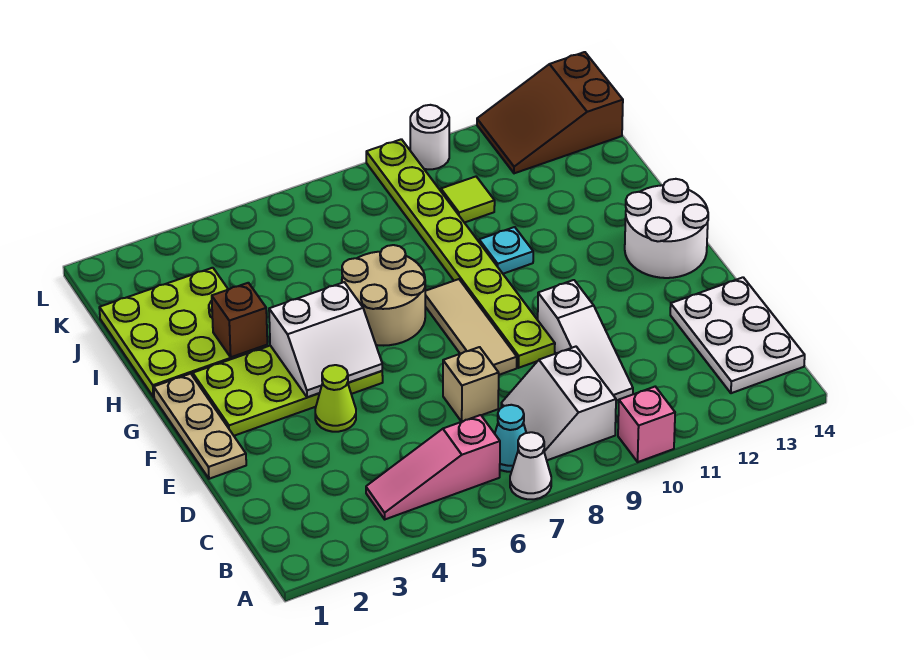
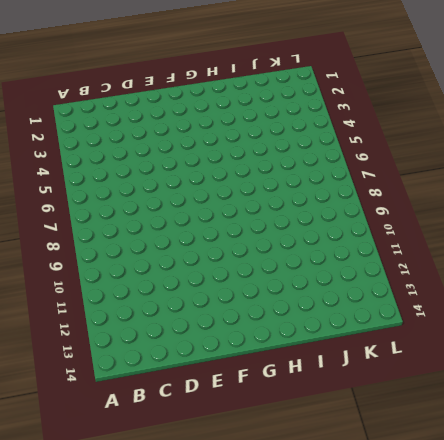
none -> white cone A7 level 1
none -> pink brick A10 level 1
none -> pink slope B4:B6 level 1 top 6

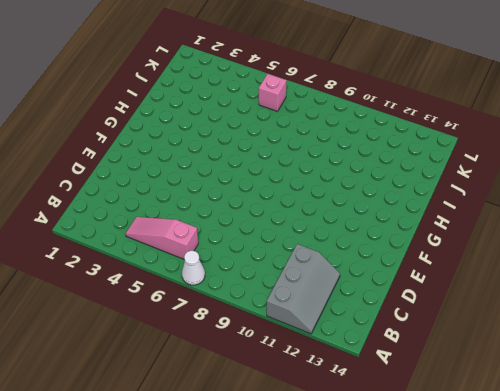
grey slope A11:C12 level 1 top 11 -> none
pink brick K6 level 1 -> pink brick A10 level 1
none -> cyan cone B7 level 1
none -> white slope B8:C9 level 1 top 9
none -> white plate B13:D14 level 1

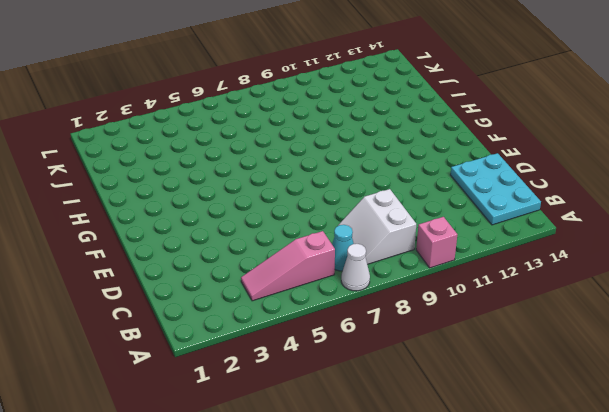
cyan plate B13:D14 level 1 -> white plate B13:D14 level 1
none -> white slope C10:E10 level 1 top E
none -> tan brick D7 level 1
none -> tan plate E1:G1 level 1

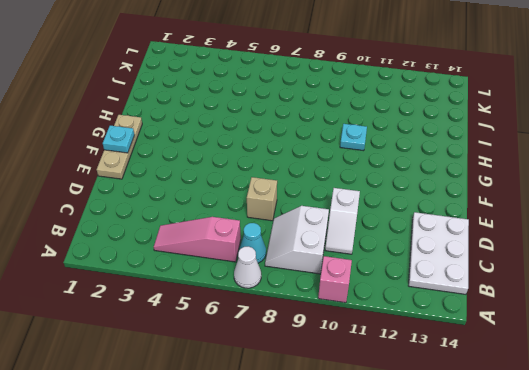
white slope C10:D10 level 1 top D -> white slope C10:E10 level 1 top E
cyan plate F1 level 2 -> none
none -> lime cone E4 level 1
none -> tan tile E8:G8 level 1
none -> lime plate E9:L9 level 1

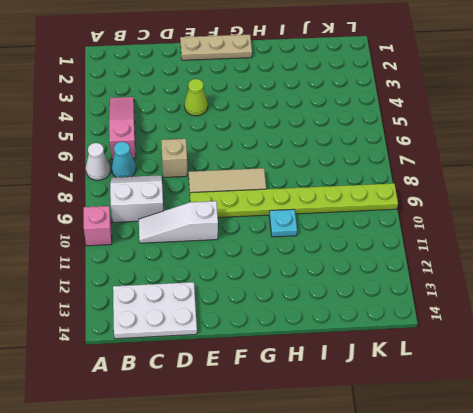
none -> lime plate F2:G5 level 1
none -> white round brick F13:G14 level 1
none -> tan round brick G6:H7 level 1

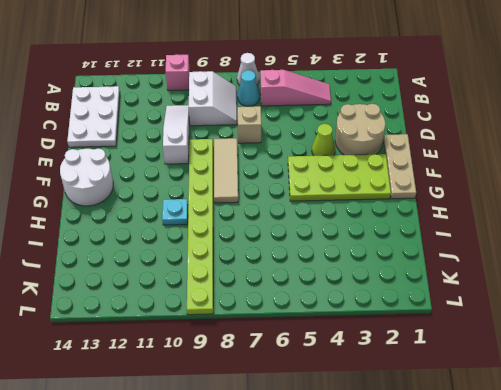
tan round brick D2:E3 level 1 -> tan round brick G6:H7 level 1
none -> lime plate H1:J3 level 1
none -> lime tile J10 level 1
none -> brown slope K12:L14 level 1 top 14

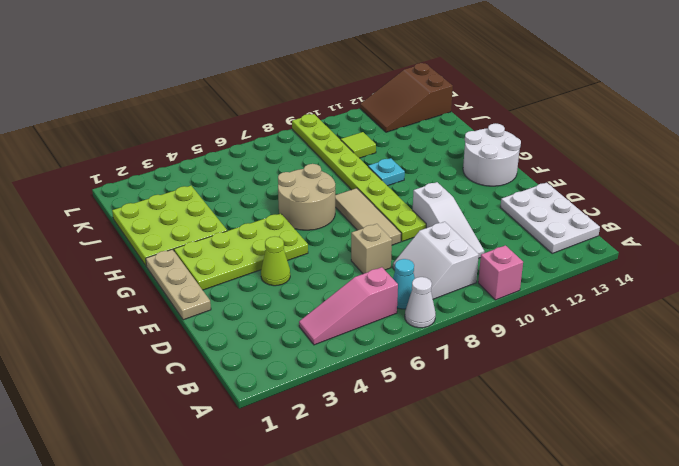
none -> white round brick L10 level 1
none -> white slope F4:G5 level 2 top G
none -> brown brick H3 level 2

